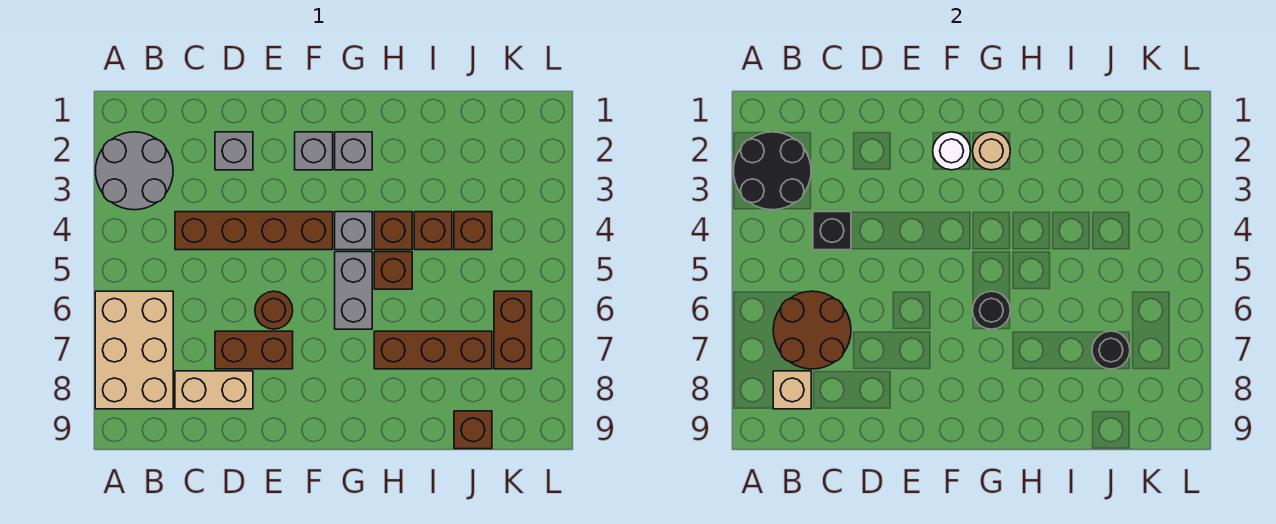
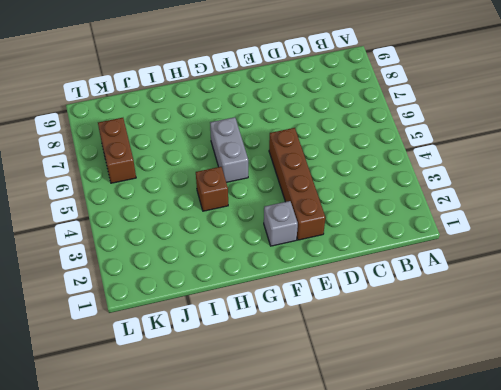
brown brick E2:E5 level 1 -> brown brick C4:F4 level 1
none -> grey round brick A2:B3 level 1
none -> tan brick A6:B8 level 1
none -> tan brick C8:D8 level 1

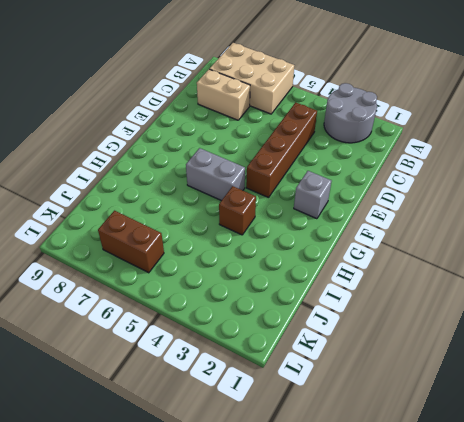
tan brick C7:C8 level 1 -> tan brick C8:D8 level 1
none -> grey brick D2 level 1
none -> brown brick D7:E7 level 1
none -> brown round brick E6 level 1

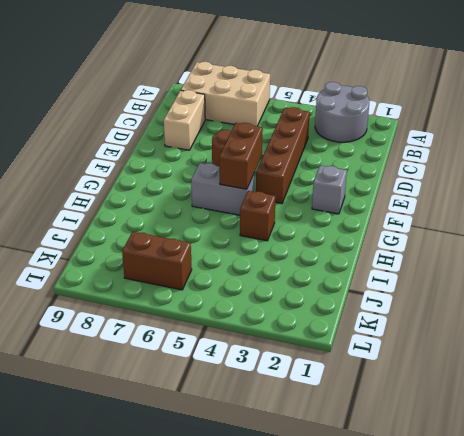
brown brick F5:G5 level 2 -> brown brick D7:E7 level 1
none -> grey brick D2 level 1
none -> grey brick G2 level 1
none -> grey brick G4 level 1

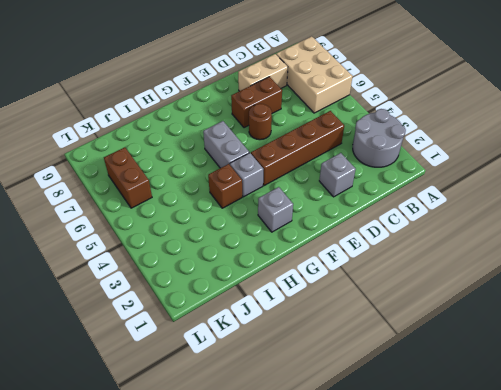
none -> grey brick F2 level 1
none -> brown brick H5 level 1
none -> brown brick H7:J7 level 1

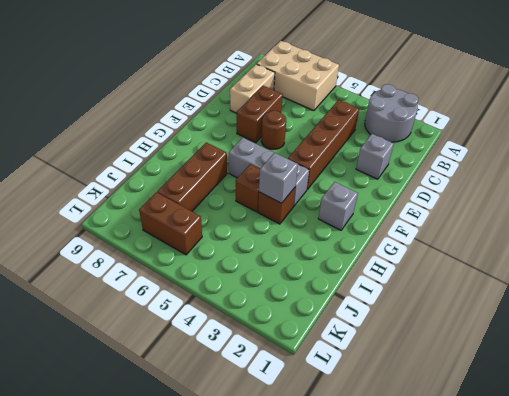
grey brick H4 level 2 -> grey brick F2 level 1
none -> brown brick I4 level 1
none -> brown brick J4 level 1
none -> brown brick J9 level 1

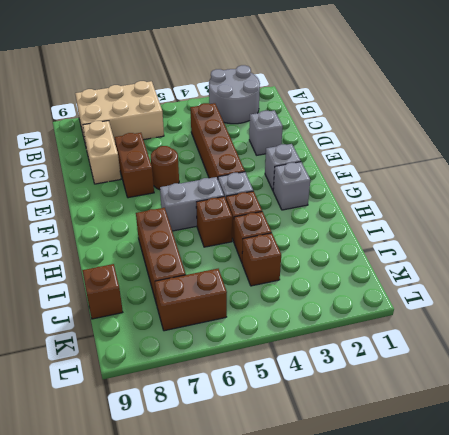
none -> black round brick A2:B3 level 2
none -> brown round brick B6:C7 level 2
none -> tan brick B8 level 2

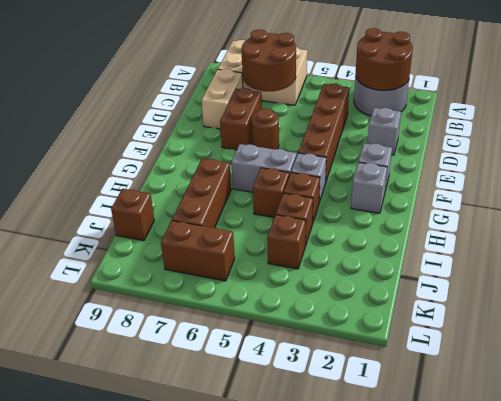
brown round brick A2:B3 level 2 -> black round brick A2:B3 level 2
none -> tan brick B8 level 2
none -> black brick C4 level 2
none -> white round brick F2 level 2

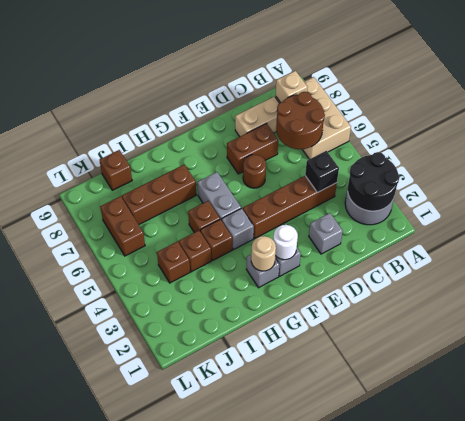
none -> black round brick G6 level 2
none -> black round brick J7 level 2

